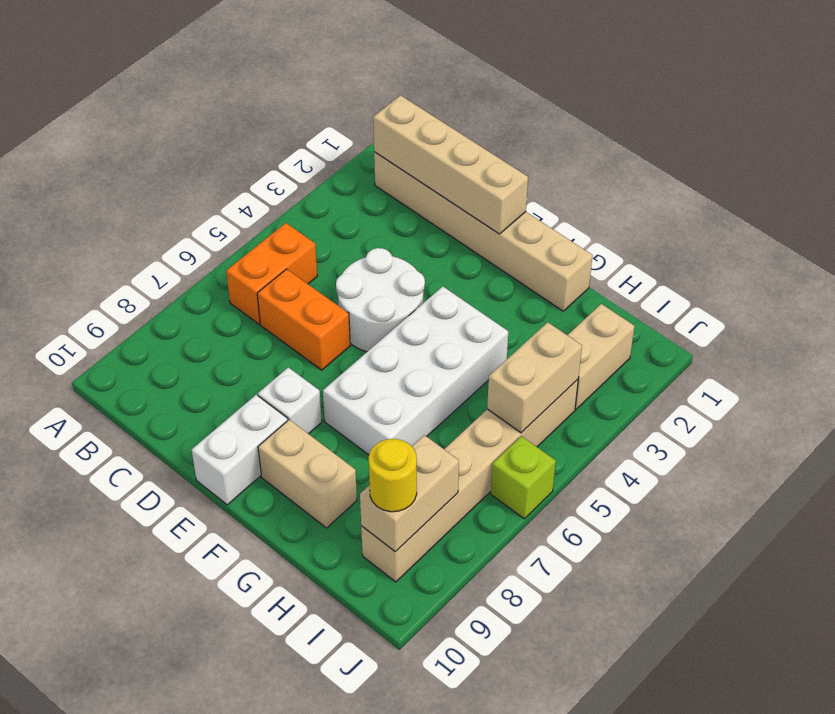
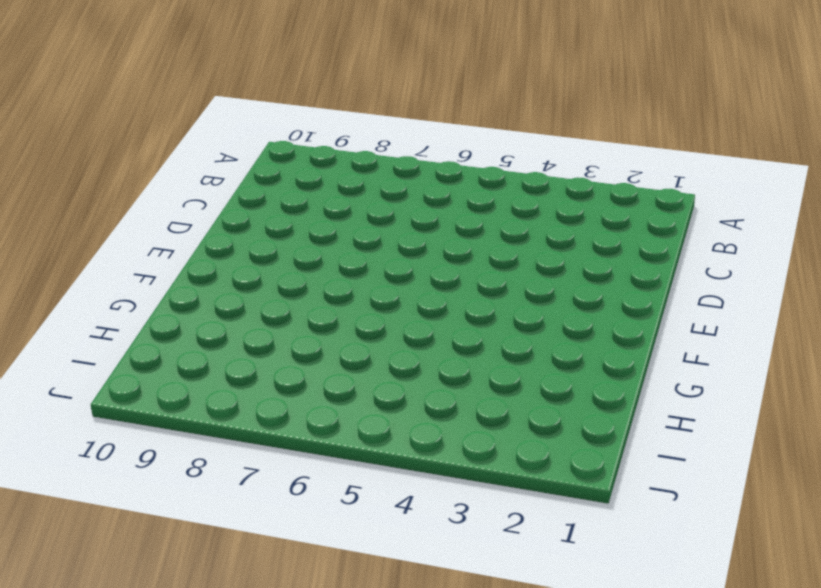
none -> tan brick B1:G1 level 1
none -> orange brick B5:B6 level 1
none -> orange brick C6:D6 level 1

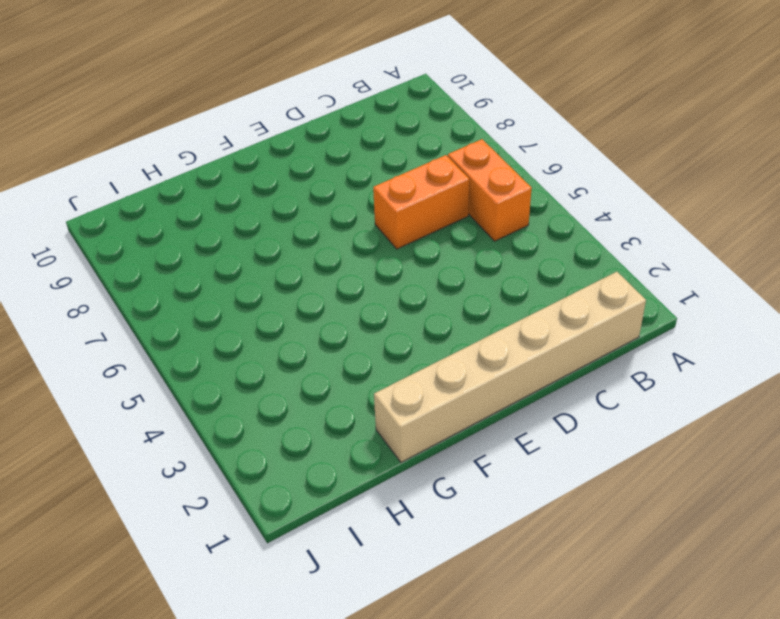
none -> white round brick D4:E5 level 1
none -> white brick E8 level 1
none -> white brick E9:E10 level 1

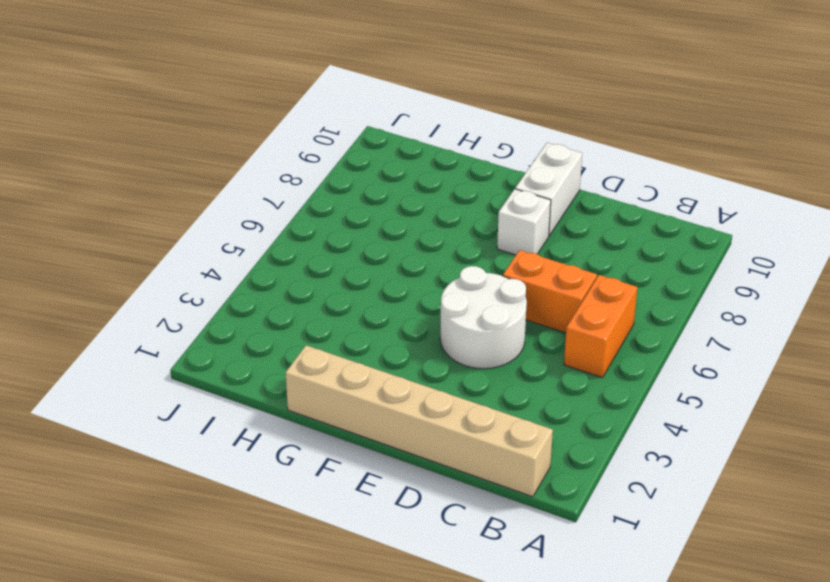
none -> white brick F4:G7 level 1
none -> tan brick F9:G9 level 1
none -> tan brick I2:I3 level 1

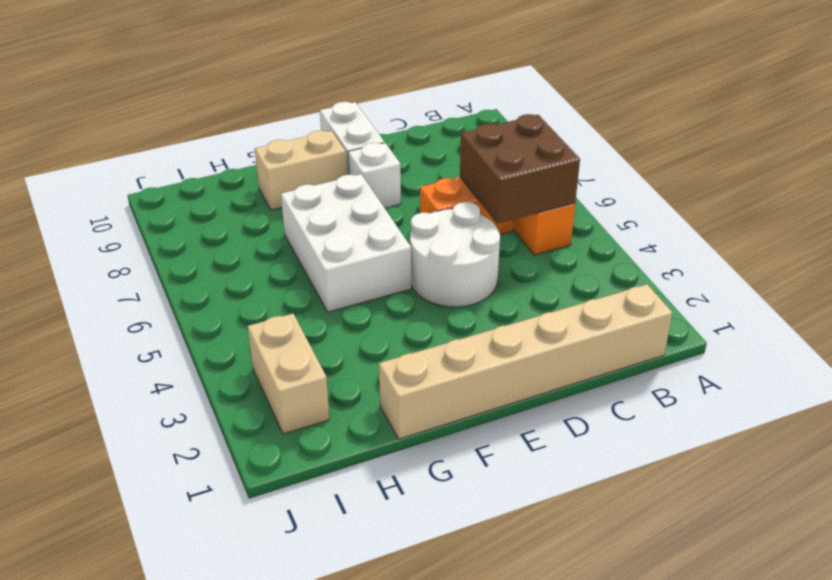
brown brick B5:C6 level 2 -> none
white brick F5:G7 level 1 -> white brick F4:G7 level 1
none -> tan brick I4:I9 level 1
none -> lime brick J6 level 1
none -> tan brick B1:E1 level 2

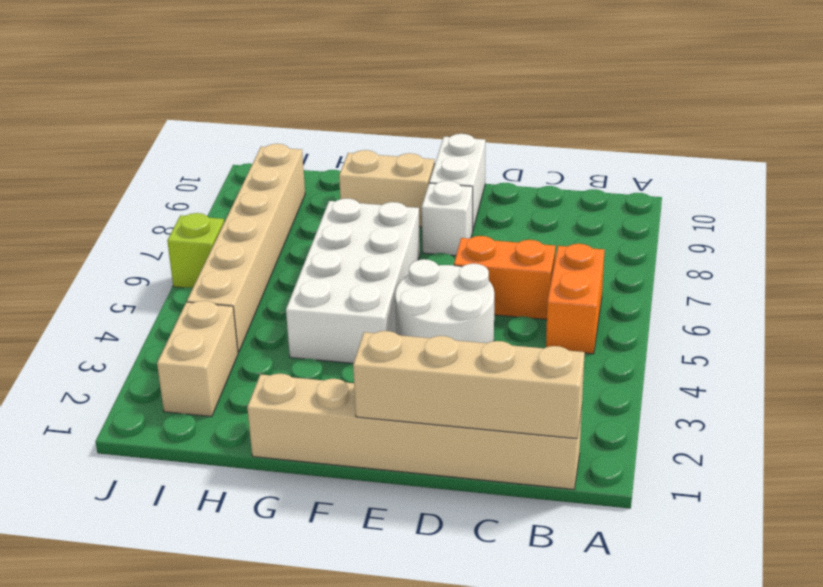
none -> tan brick I4:I5 level 2
none -> tan brick I8:I9 level 2
none -> yellow round brick I9 level 3

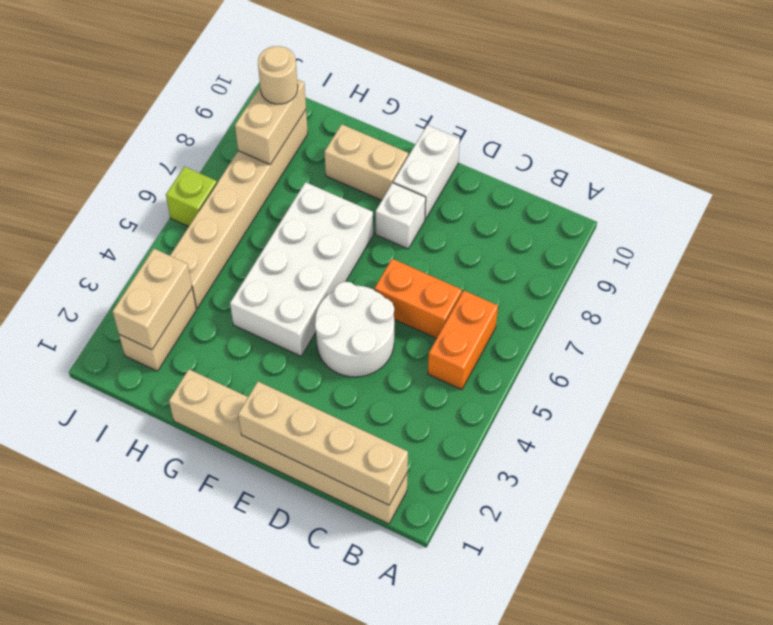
tan brick I2:I3 level 2 -> tan brick I4:I5 level 2
tan round brick I9 level 3 -> yellow round brick I9 level 3

